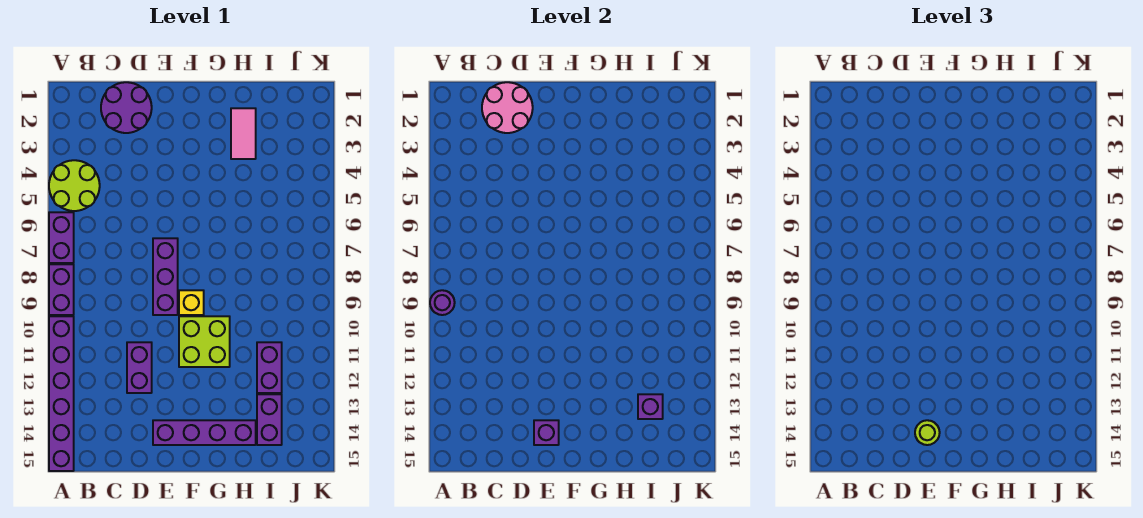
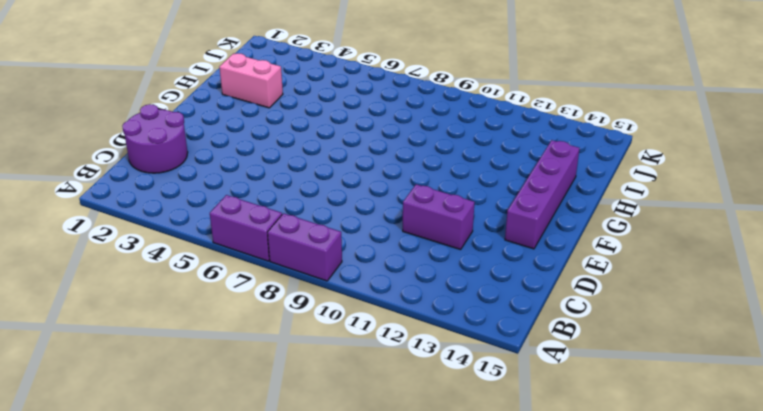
pink brick H2:H3 level 1 -> pink tile H2:H3 level 1
none -> lime round brick A4:B5 level 1
none -> purple brick A10:A15 level 1
none -> purple brick E7:E9 level 1

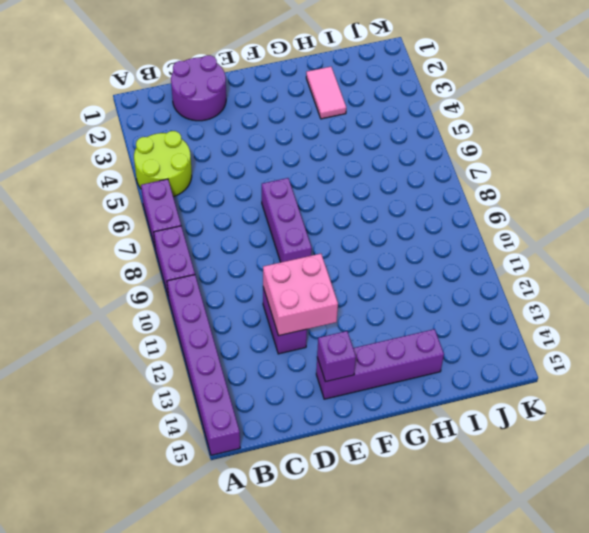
pink brick D11:E12 level 2 -> none
none -> yellow brick F9 level 1
none -> lime brick F10:G11 level 1
none -> purple brick I11:I12 level 1

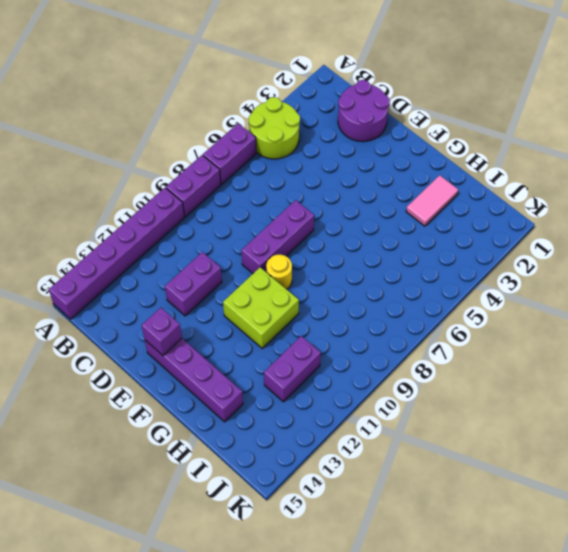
yellow round brick F9 level 1 -> yellow brick F9 level 1
none -> purple brick I13:I14 level 1
none -> purple round brick A9 level 2
none -> pink round brick C1:D2 level 2

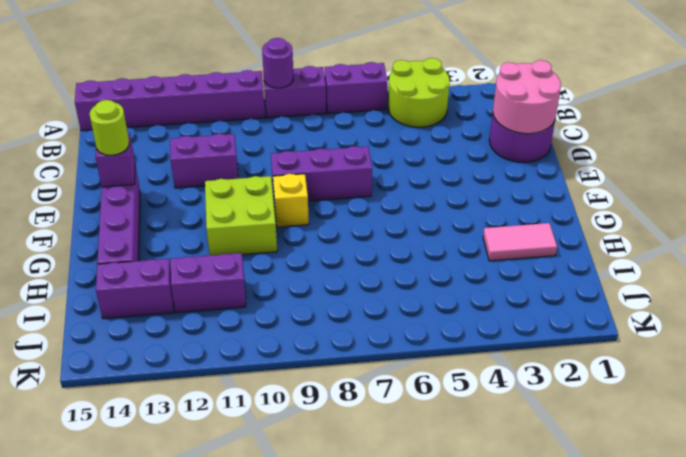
none -> purple brick I13 level 2

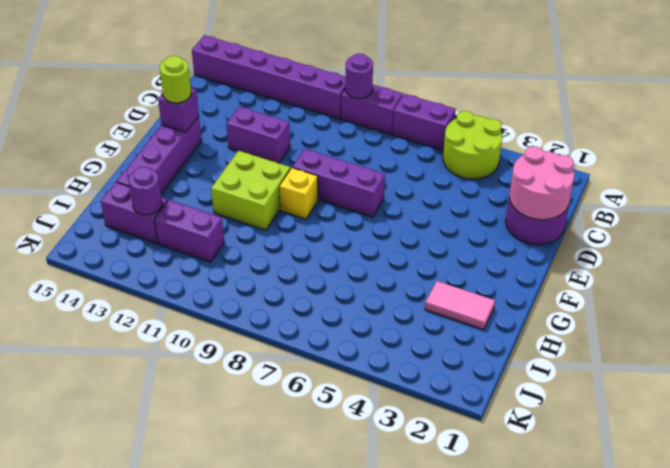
purple round brick I13 level 2 -> purple brick I13 level 2

